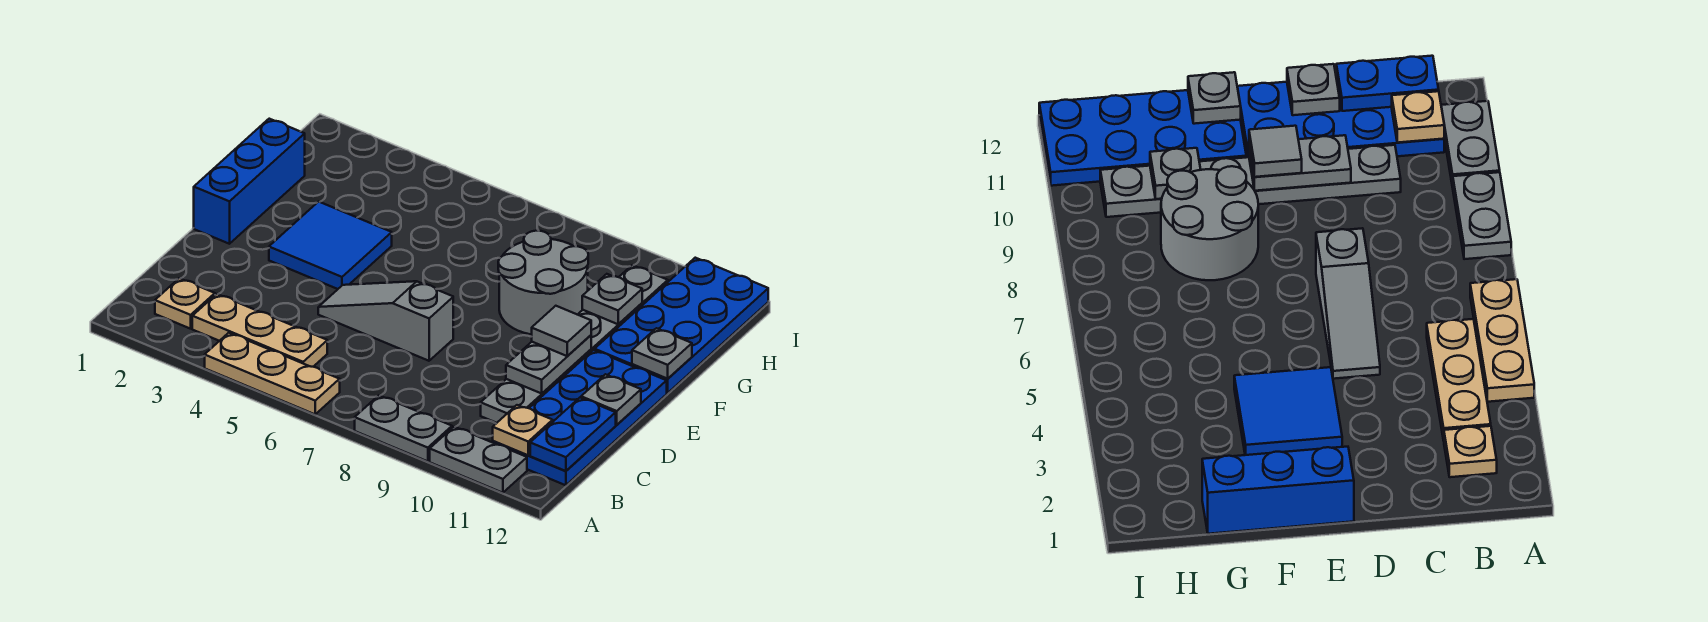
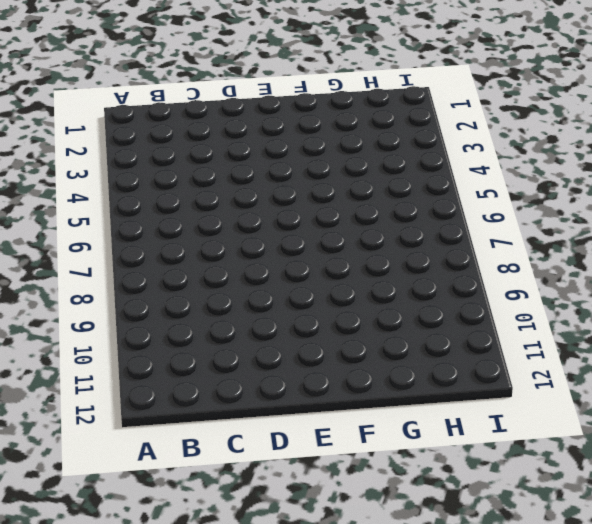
none -> tan plate A4:A6 level 1
none -> grey plate A8:A9 level 1
none -> grey plate A10:A11 level 1

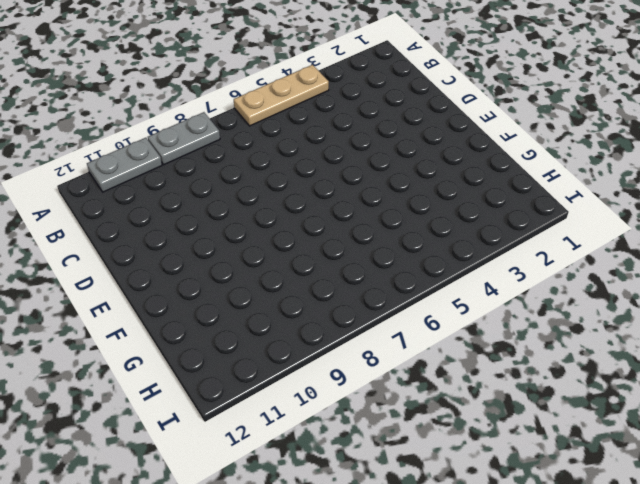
none -> tan plate B2 level 1
none -> tan plate B3:B5 level 1
none -> blue plate B11:E12 level 1

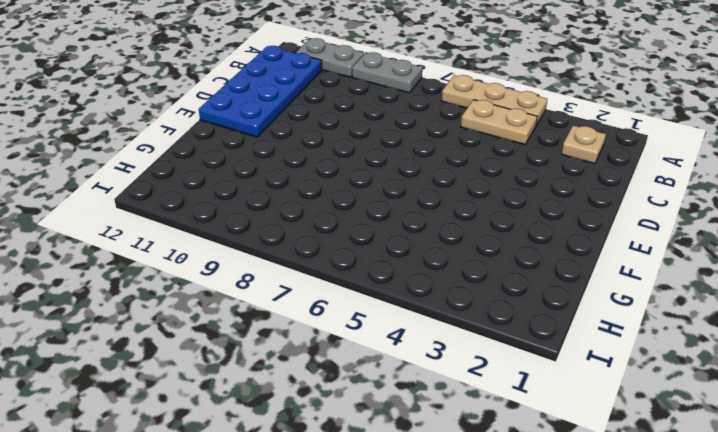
tan plate B4:B5 level 1 -> tan plate B3:B5 level 1
none -> grey plate C10:H10 level 1
none -> grey slope D5:D7 level 1 top 7
none -> blue brick E1:G1 level 1

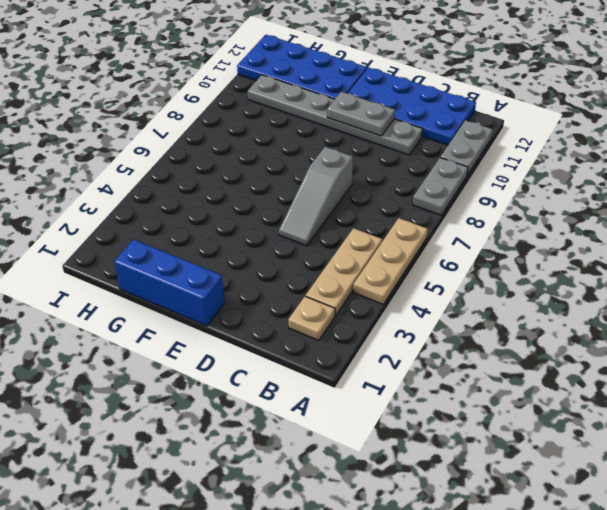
none -> blue tile E3:F4 level 1
none -> grey round brick F8:G9 level 1
none -> tan plate B11 level 2

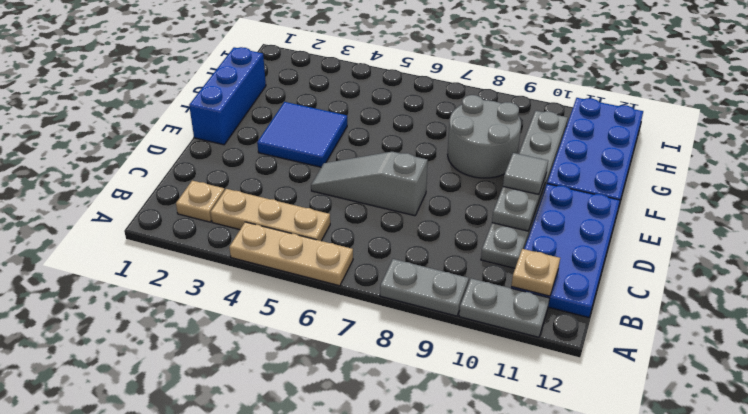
none -> blue plate B12:C12 level 2
none -> grey plate D12 level 2
none -> grey plate F12 level 2

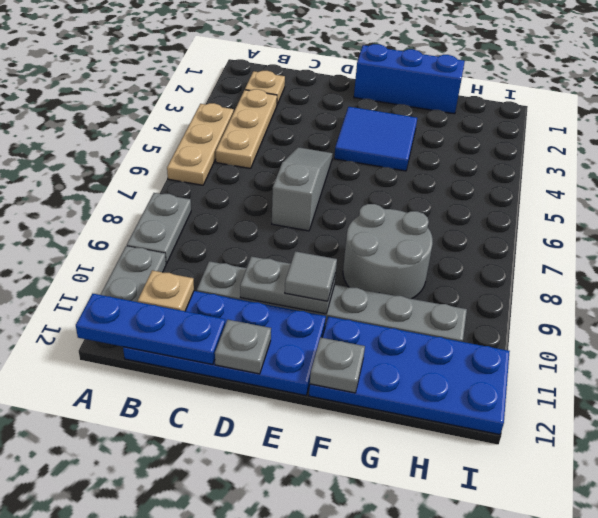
blue plate A12:C12 level 2 -> blue plate B12:C12 level 2
none -> grey plate G10 level 2

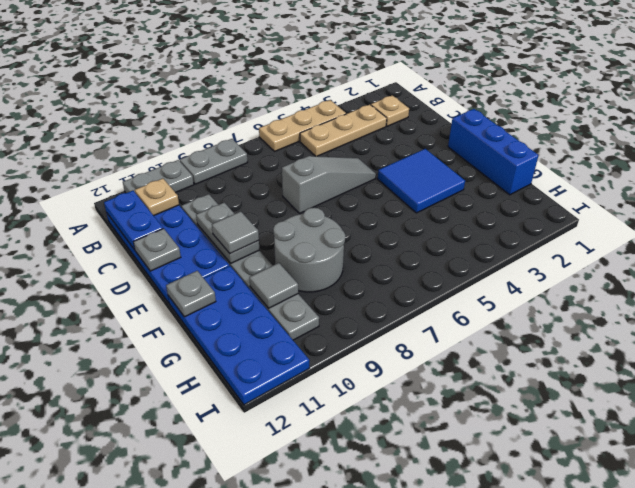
grey tile G10 level 2 -> grey plate G10 level 2

